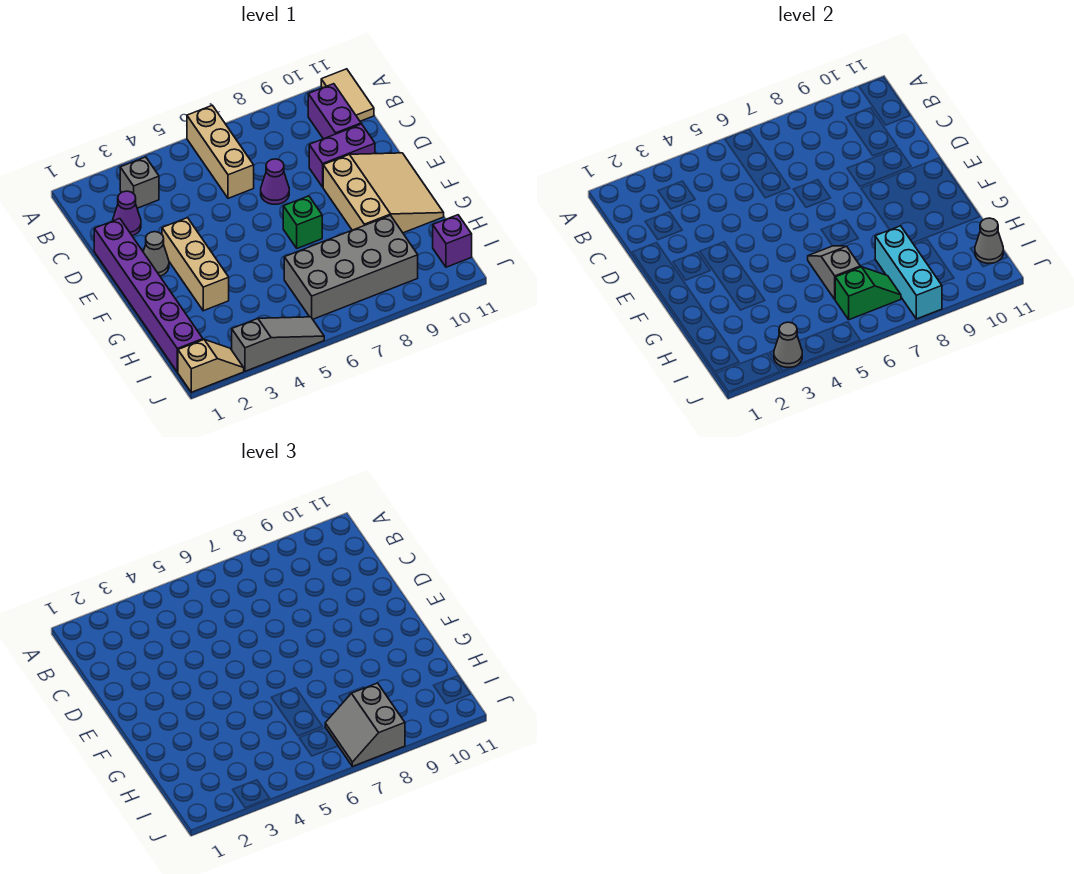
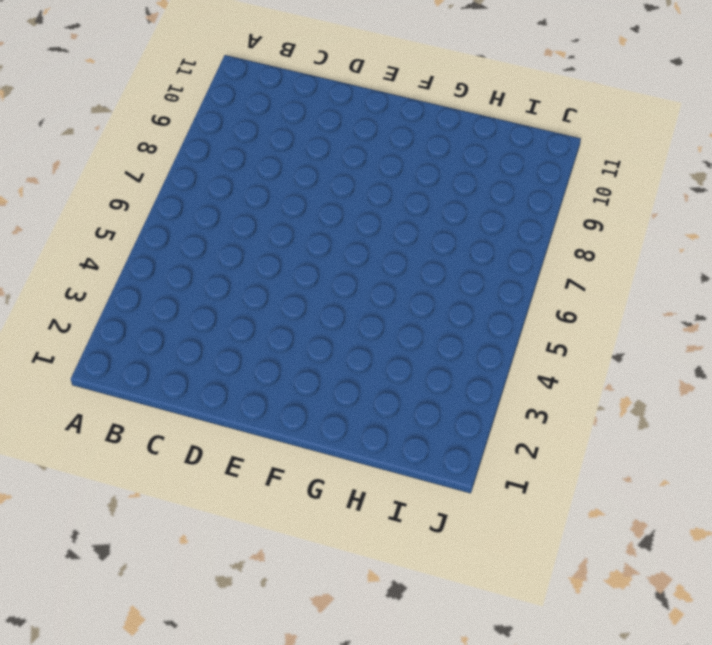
none -> tan brick A6:C6 level 1
none -> tan tile A11:B11 level 1
none -> grey brick B3 level 1

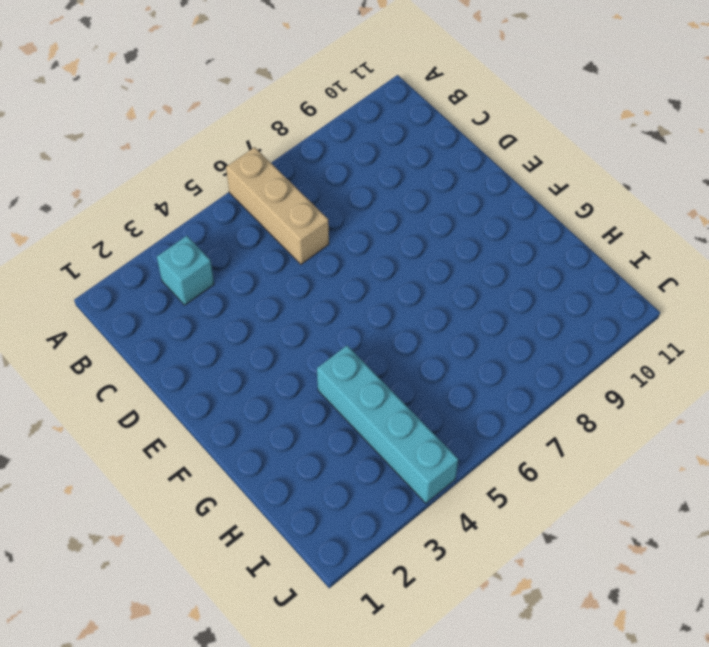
cyan brick B3 level 1 -> grey brick B3 level 1
cyan brick G4:J4 level 1 -> grey slope J3:J5 level 1 top 3
none -> tan tile A11:B11 level 1
none -> purple brick B10:C10 level 1
none -> purple cone C2 level 1

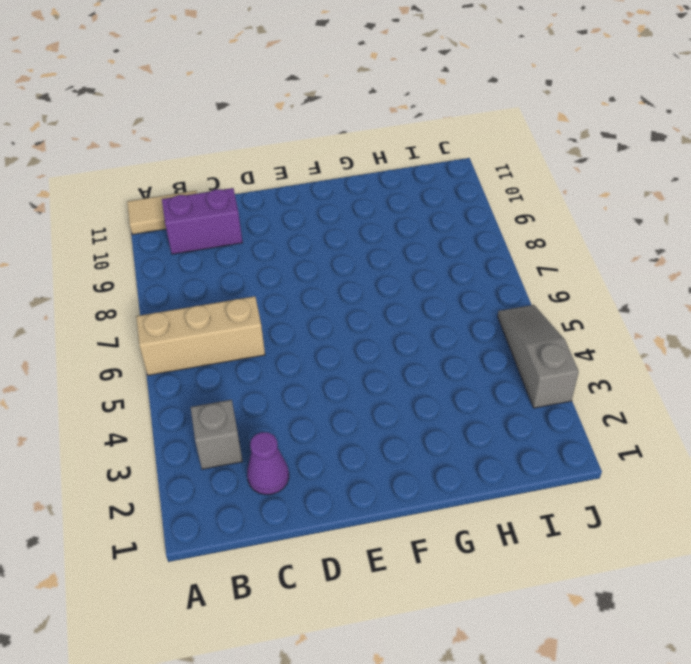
none -> purple brick D1:I1 level 1
none -> purple cone D7 level 1
none -> purple brick D9:D10 level 1

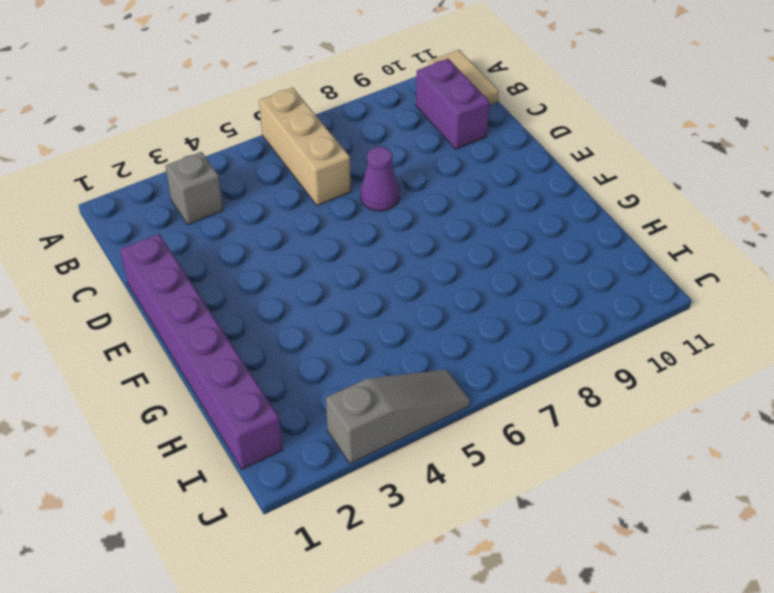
none -> purple cone C2 level 1
none -> purple brick D9:D10 level 1
none -> grey cone E2 level 1

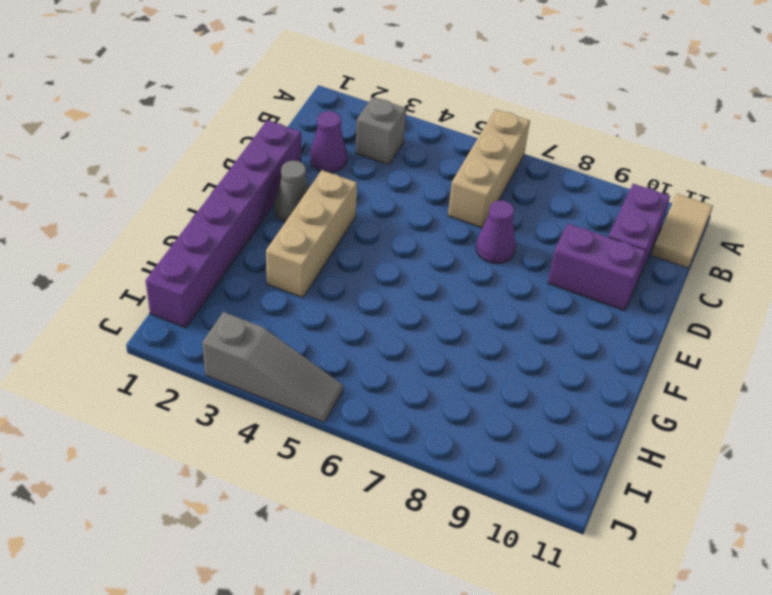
none -> tan slope E9:G11 level 1 top 9
none -> green brick F7 level 1
none -> grey brick H6:I9 level 1

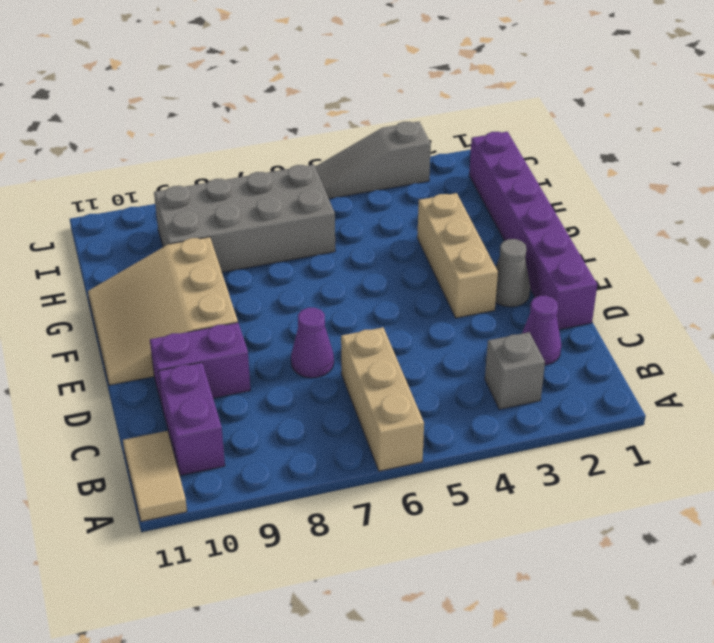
none -> green brick F7 level 1
none -> purple brick I11 level 1
none -> tan slope J1:J2 level 1 top 1

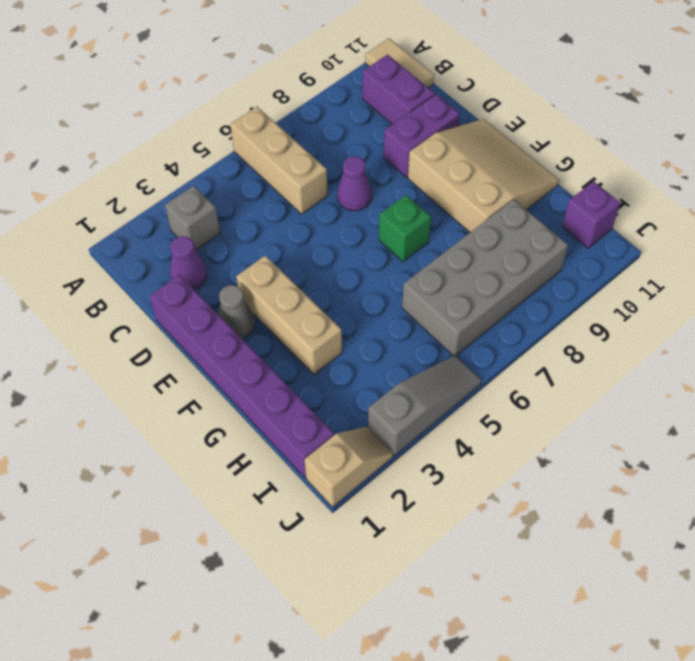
none -> grey slope G6:H6 level 2 top H
none -> cyan brick H8:J8 level 2
none -> green slope I6:I7 level 2 top 6

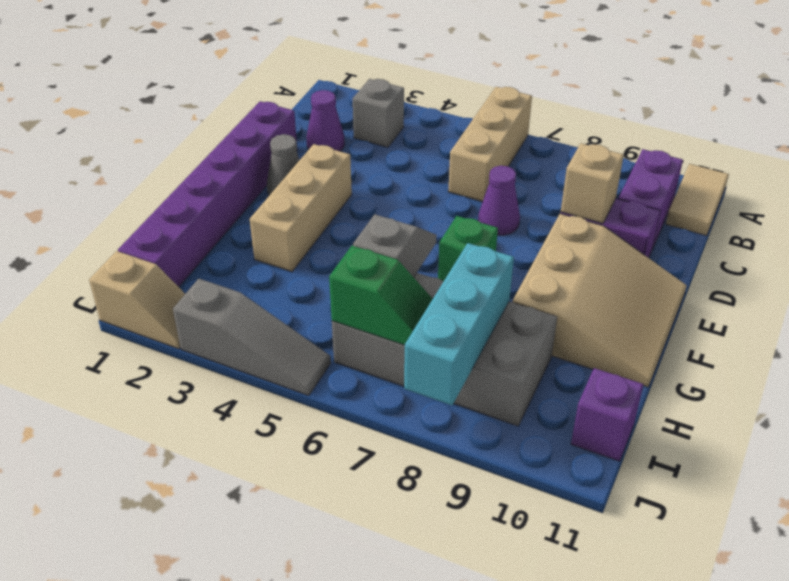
tan brick D9 level 2 -> none
none -> grey cone I11 level 2
none -> grey cone J3 level 2
none -> grey slope I7:J8 level 3 top 8

